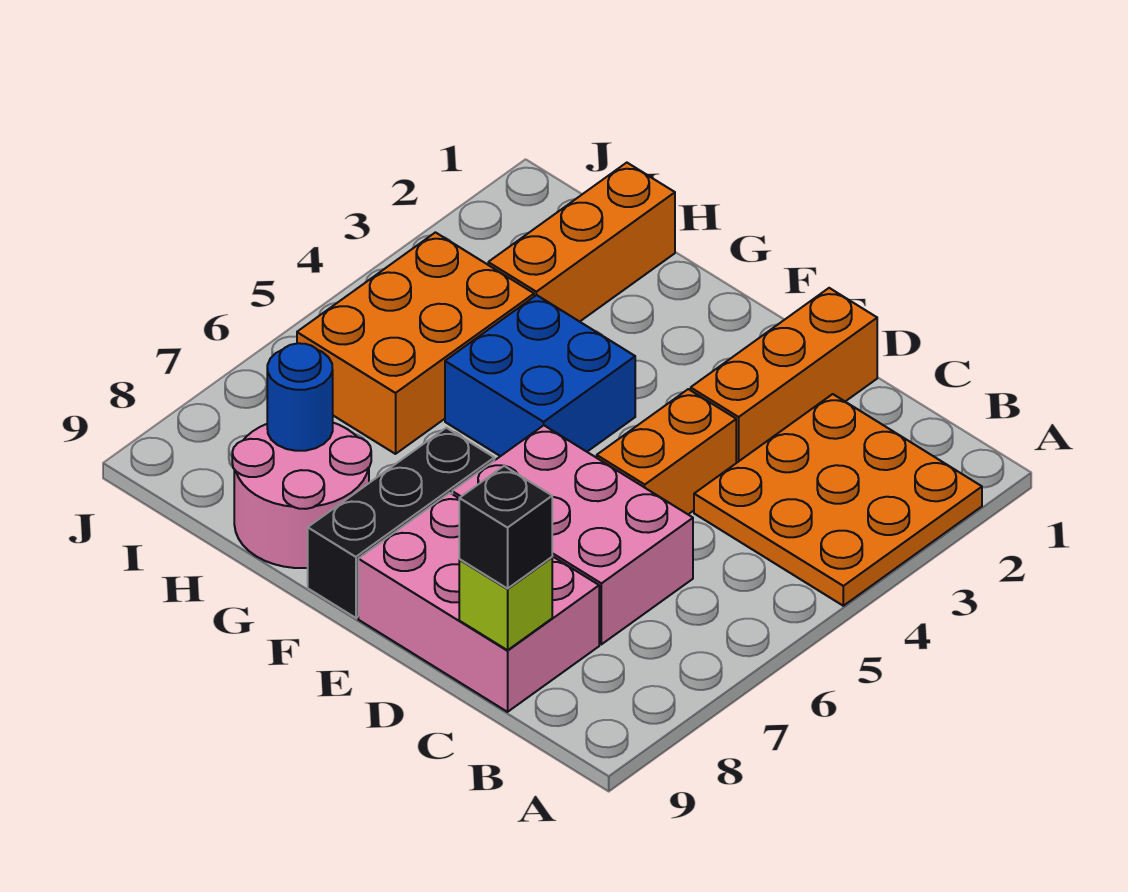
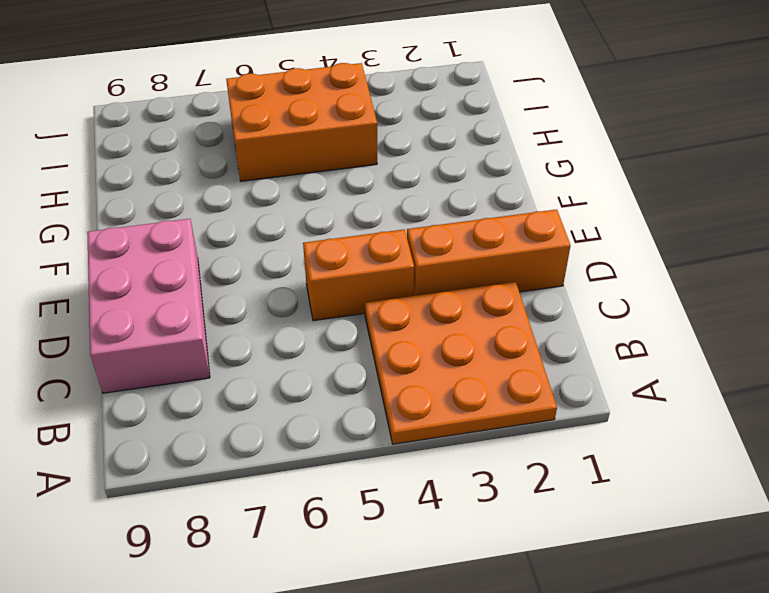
none -> pink brick C6:E7 level 1
none -> blue brick F4:G5 level 1
none -> black brick F7:F9 level 1

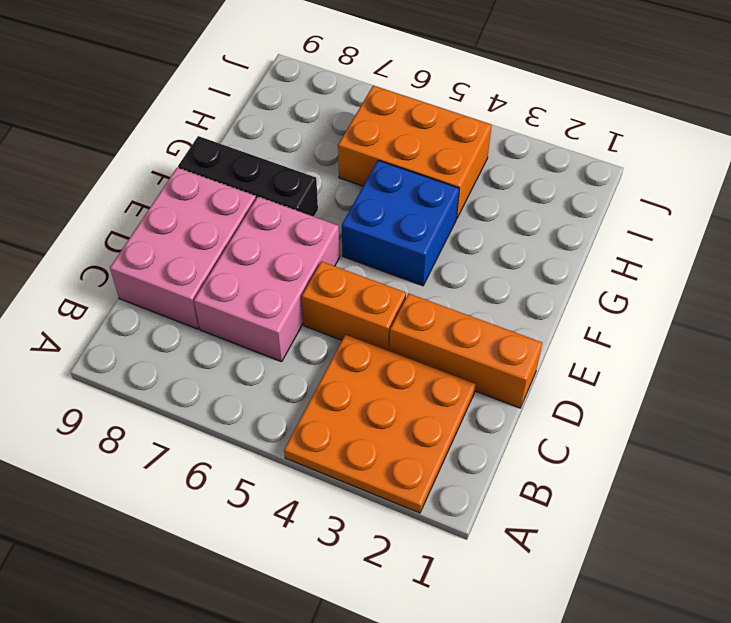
none -> pink round brick G8:H9 level 1
none -> orange brick H1:H3 level 1
none -> lime brick C9 level 2

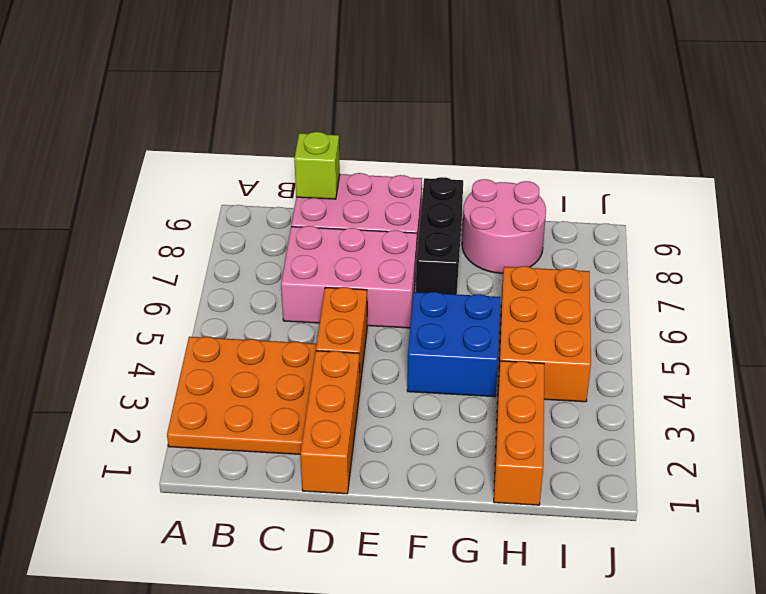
none -> blue round brick H8 level 2
none -> black brick C9 level 3

